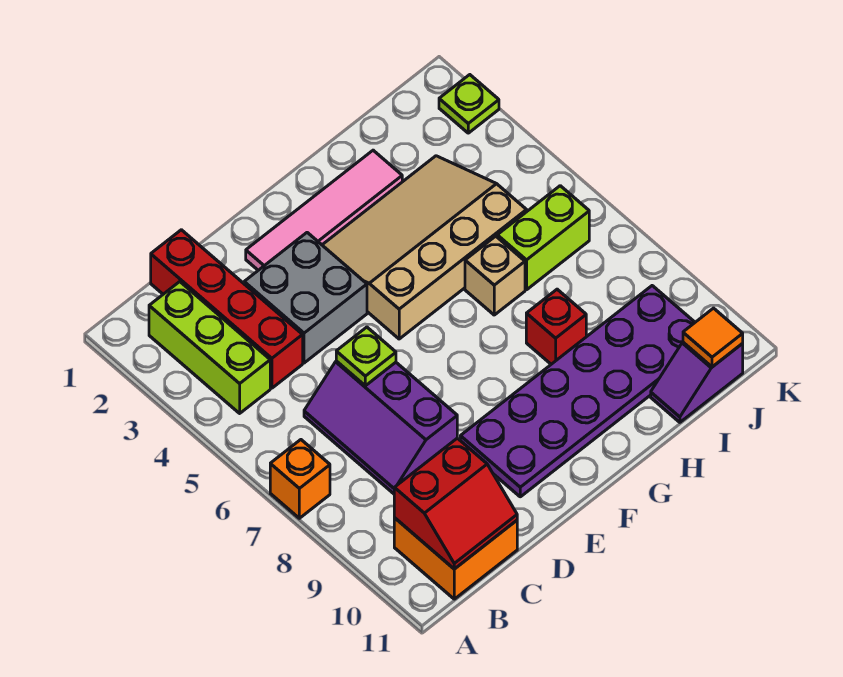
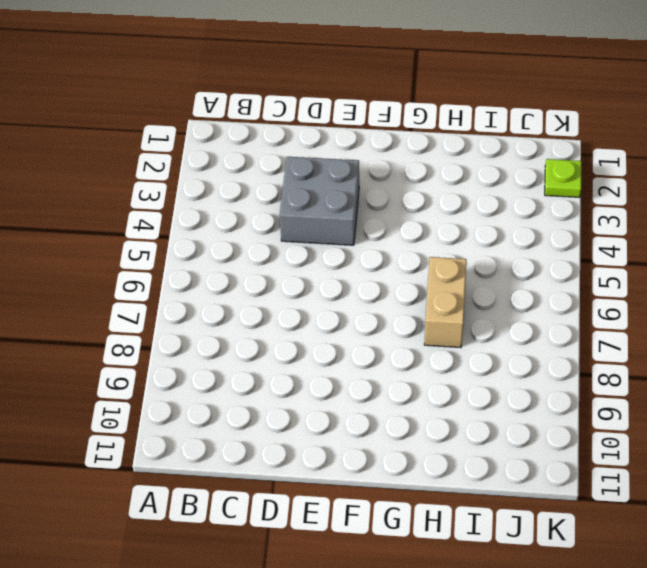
tan brick H6:H7 level 1 -> tan brick H6 level 1
none -> orange brick A7 level 1
none -> lime brick B2:B4 level 1
none -> orange brick B10:C11 level 1

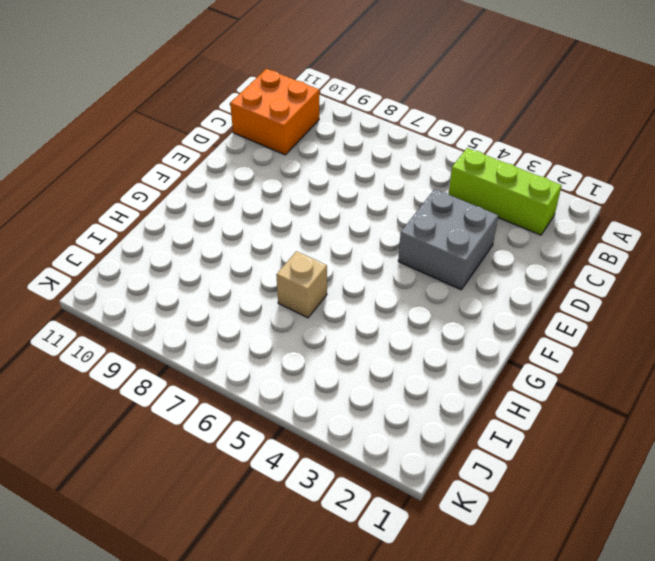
none -> orange brick A7 level 1
none -> red brick C1:C4 level 1
none -> purple slope C6:D8 level 1 top D

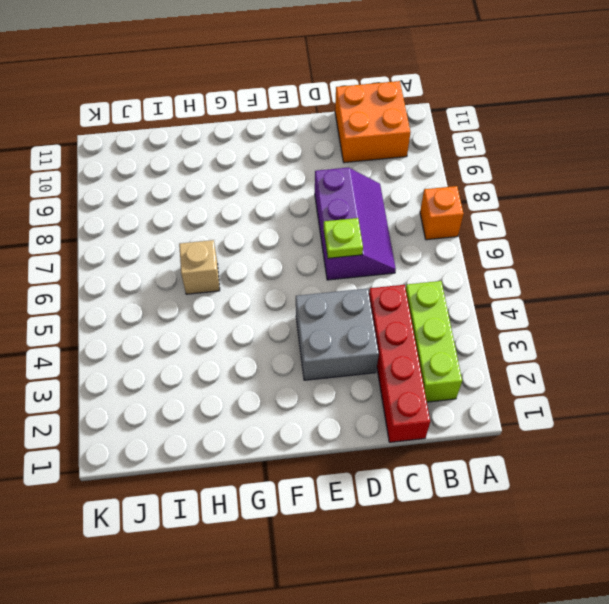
none -> pink tile E2:H2 level 1
none -> purple plate E9:J10 level 1
none -> tan slope F3:I5 level 1 top 5

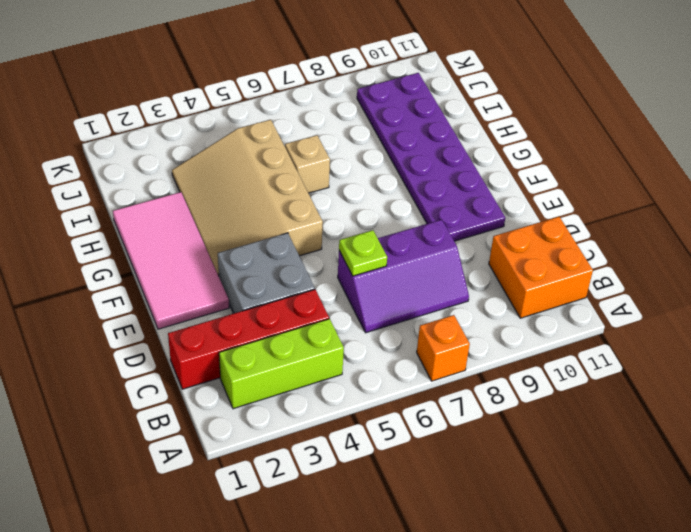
pink tile E1:H2 level 1 -> pink tile E2:H2 level 1
none -> red brick H8 level 1
none -> lime brick I6:J6 level 1
none -> purple slope I11:J11 level 1 top J

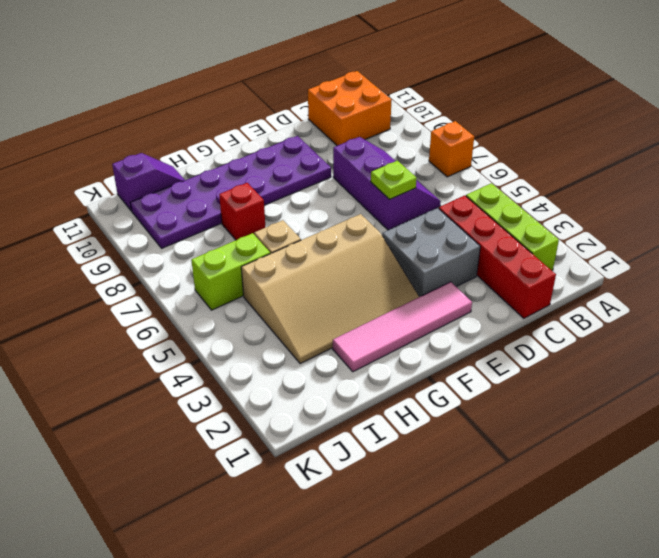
none -> lime plate K2 level 1
none -> red slope B10:C11 level 2 top 10
none -> orange tile J11 level 2

